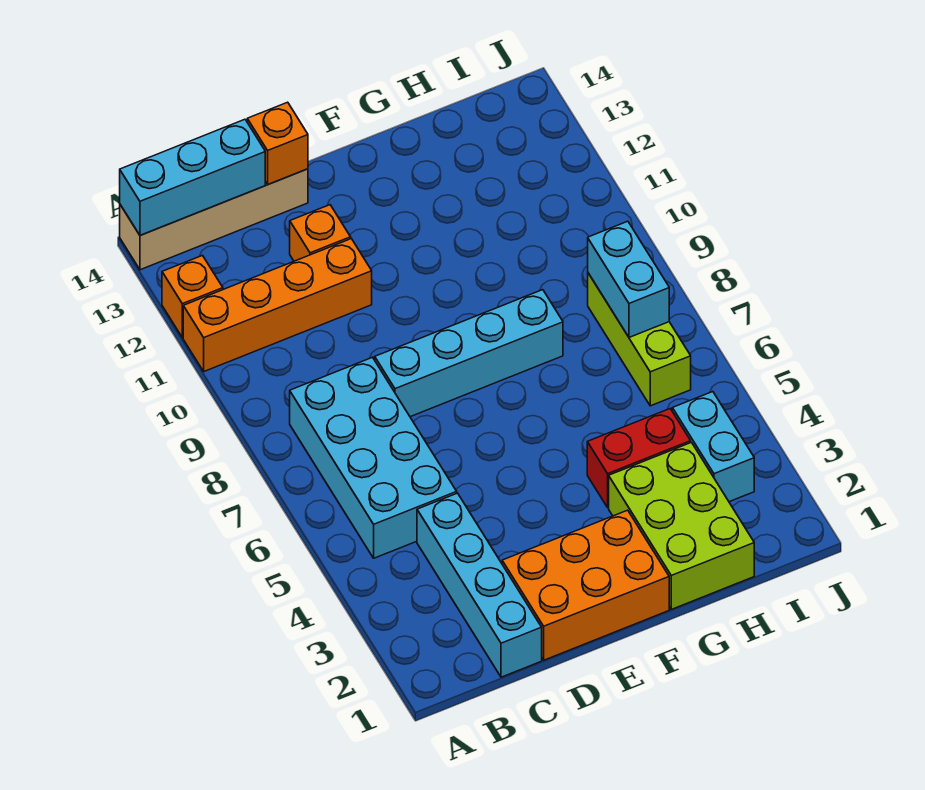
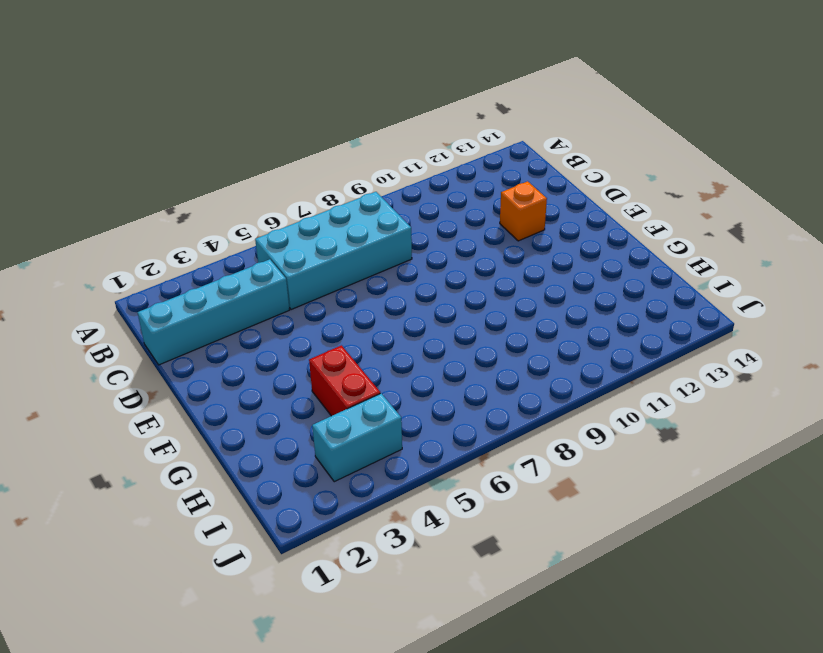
none -> orange brick A11:D11 level 1
none -> orange brick A12 level 1
none -> tan brick A14:D14 level 1

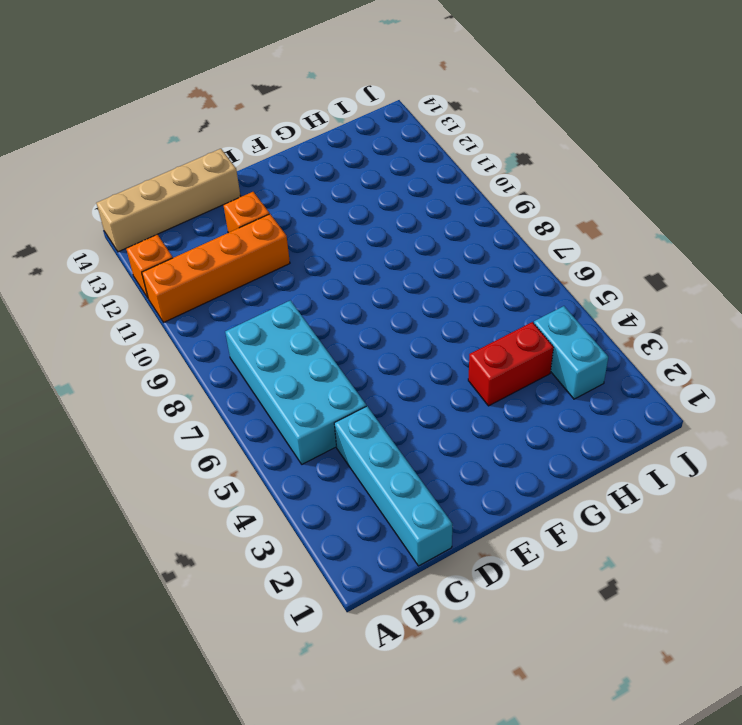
none -> orange brick D1:F2 level 1
none -> cyan brick D8:G8 level 1
none -> lime brick G1:H3 level 1

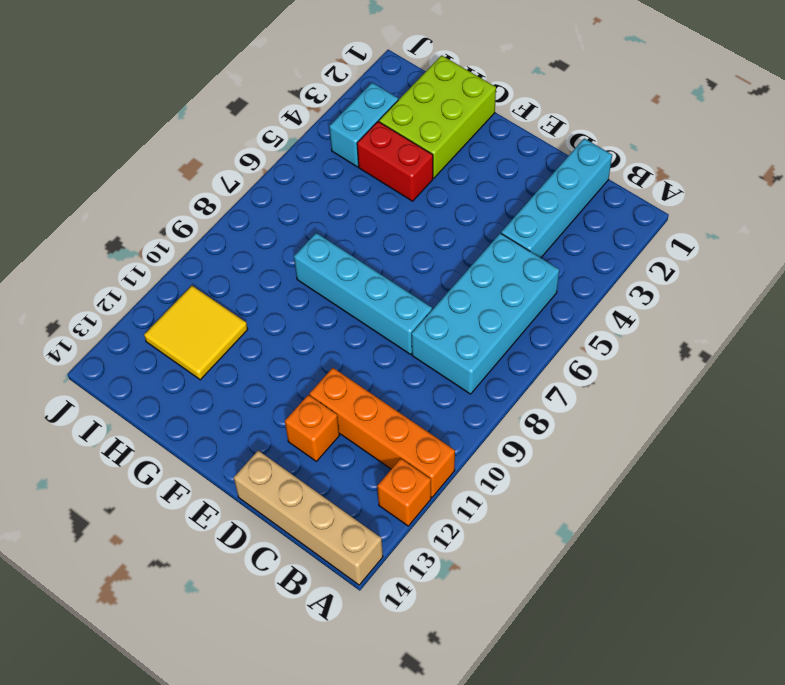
yellow tile H11:I12 level 1 -> none
none -> orange brick D1:F2 level 1
none -> lime brick I6:I8 level 1
none -> cyan brick A14:C14 level 2

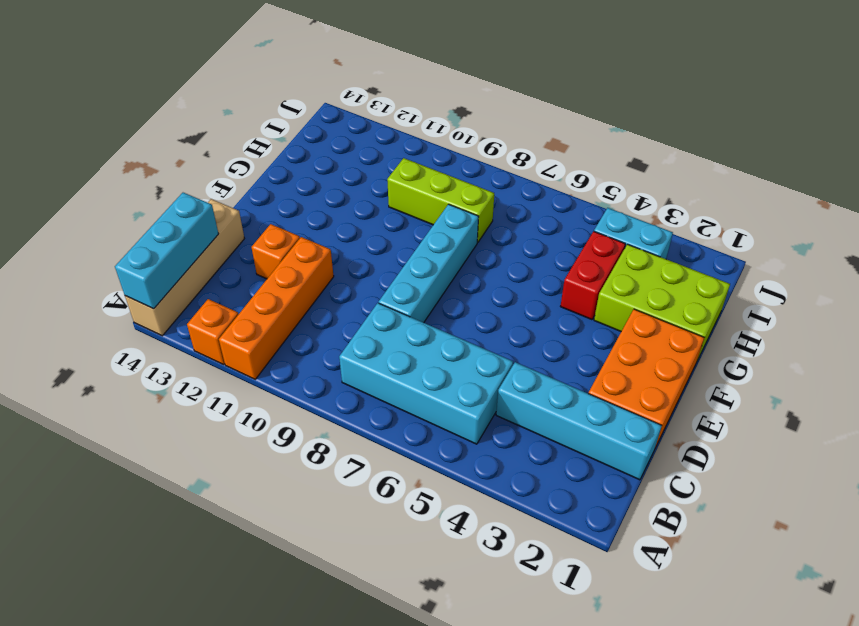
lime brick H8:H10 level 1 -> lime brick I6:I8 level 1
none -> orange brick D14 level 2
none -> cyan brick I7:I8 level 2

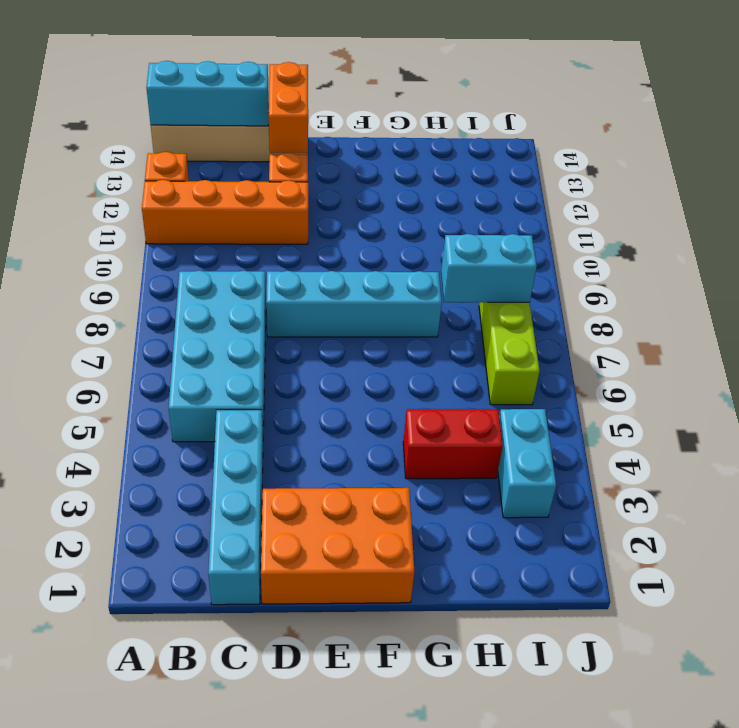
orange brick D13:D14 level 2 -> orange brick D14 level 2
cyan brick H8:I8 level 2 -> cyan brick I7:I8 level 2
none -> lime brick G1:H3 level 1

